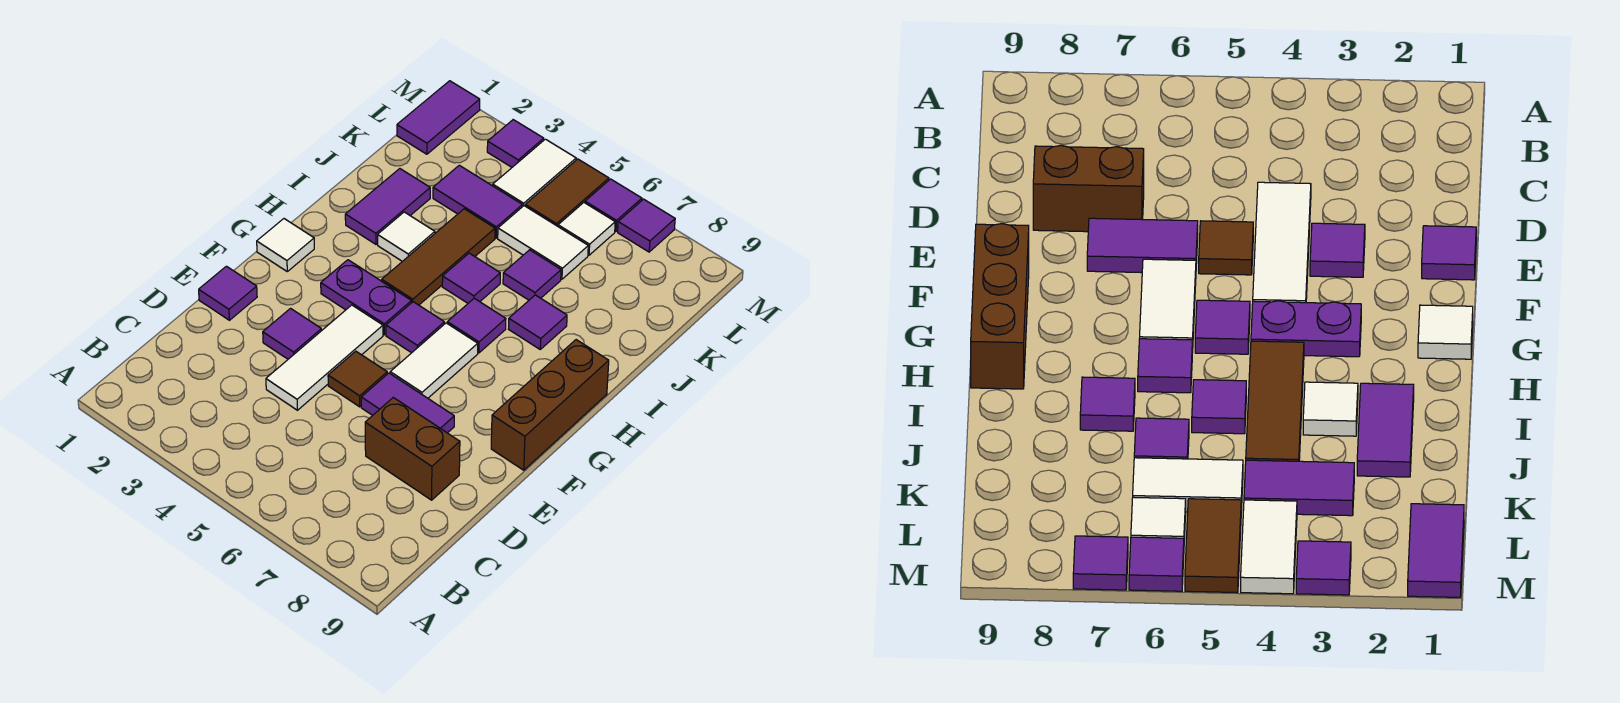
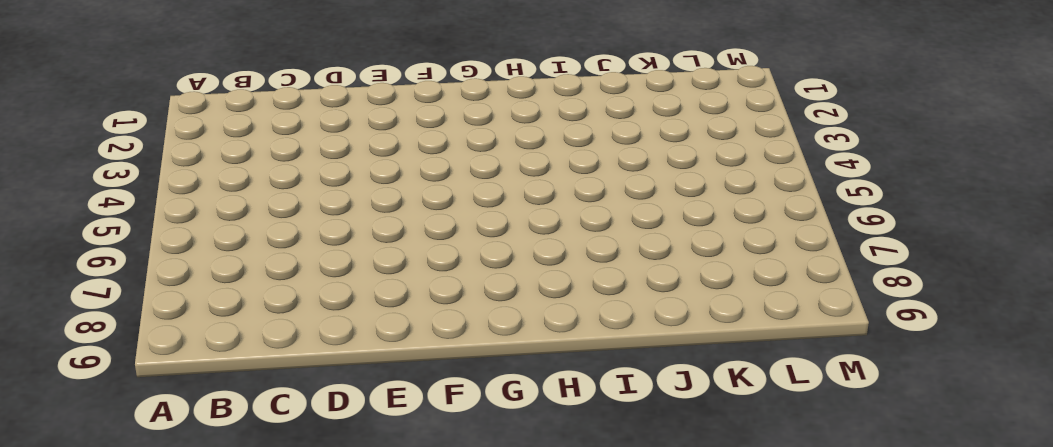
none -> white tile D4:F4 level 1
none -> brown brick D7:D8 level 1
none -> purple tile E1 level 1

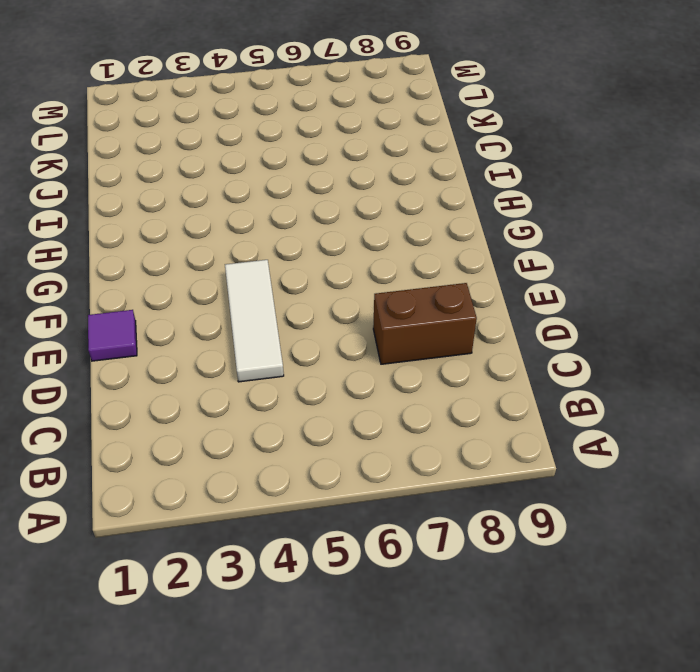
none -> purple tile E3 level 1
none -> brown tile E5 level 1
none -> purple tile E6:E7 level 1

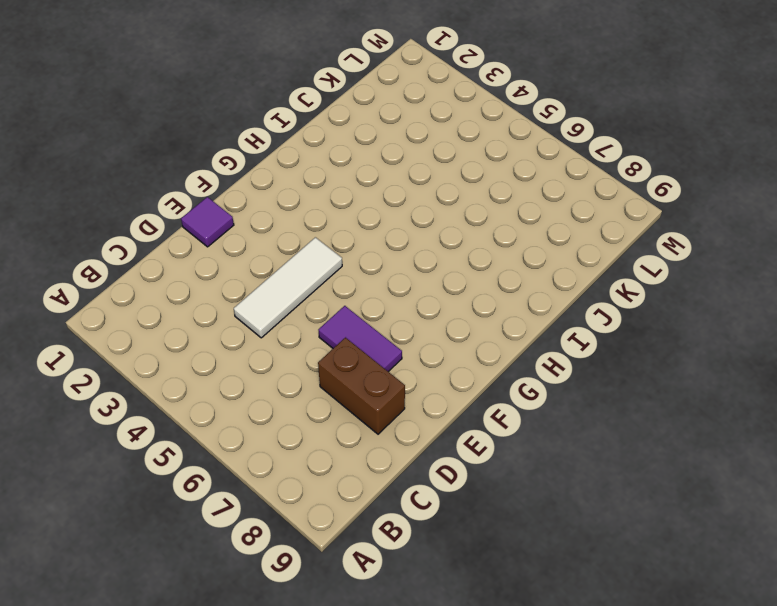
none -> purple tile E3 level 1
none -> brown tile E5 level 1
none -> white tile F6:G6 level 1

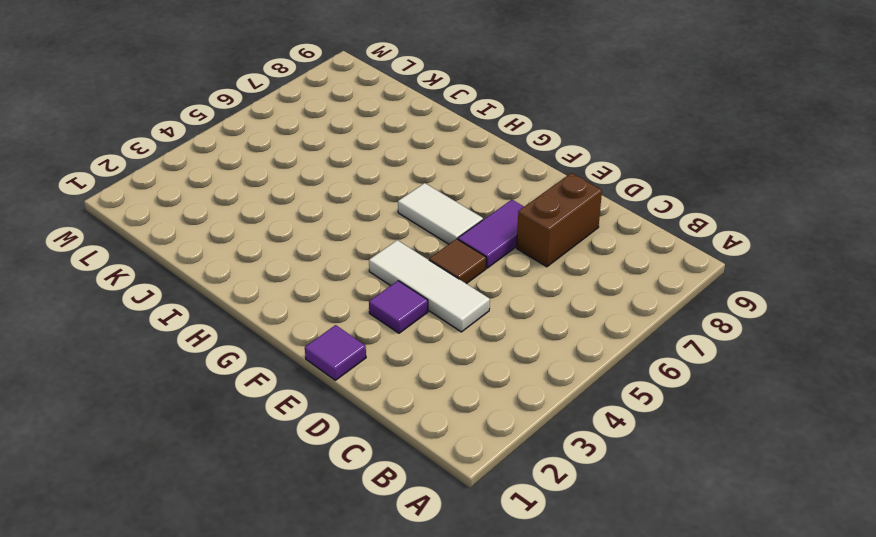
none -> brown brick F9:H9 level 1
none -> white tile G1 level 1
none -> purple plate G3:G4 level 1

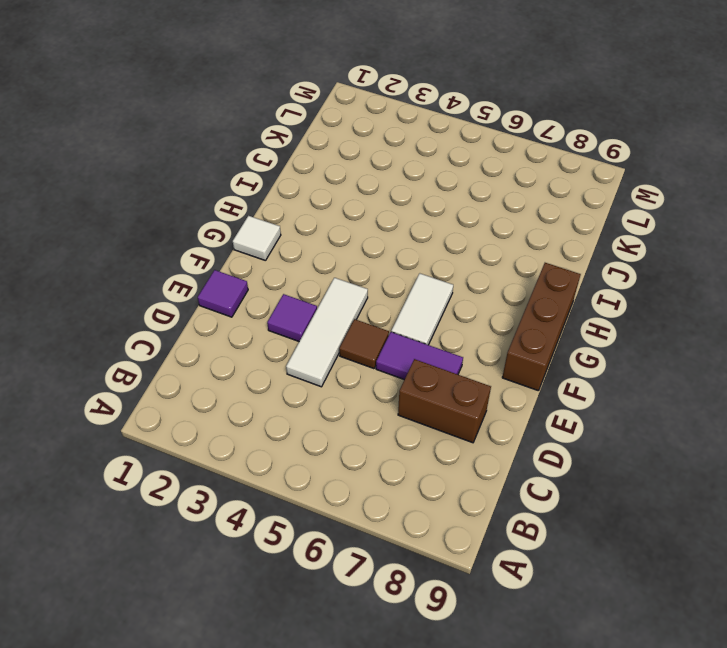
none -> purple plate G3:G4 level 1
none -> purple tile G5 level 1
none -> brown tile H4:J4 level 1

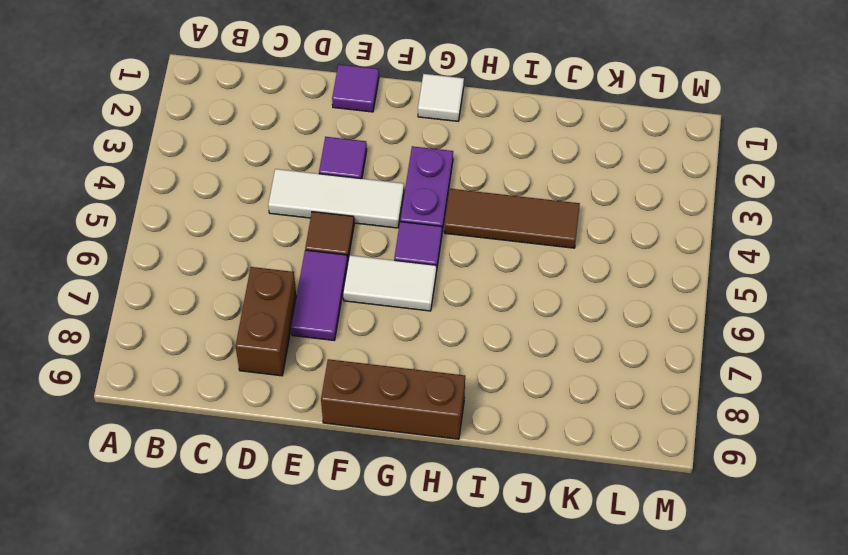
none -> purple tile H6 level 1
none -> purple tile I2:J2 level 1
none -> white tile I3 level 1

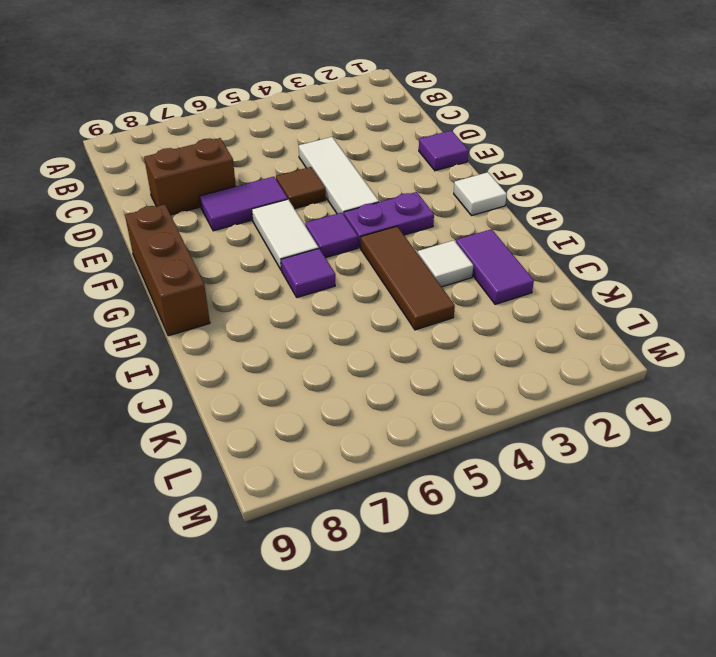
none -> purple tile E3 level 1
none -> purple tile I5 level 1
none -> purple tile I7 level 1

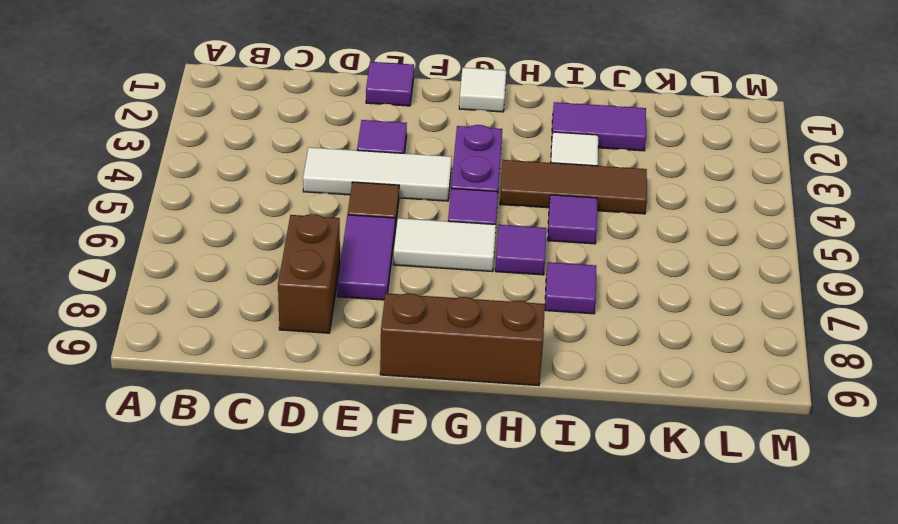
none -> purple tile J6 level 1
none -> purple tile K3:K4 level 1
none -> white tile K5:K6 level 1

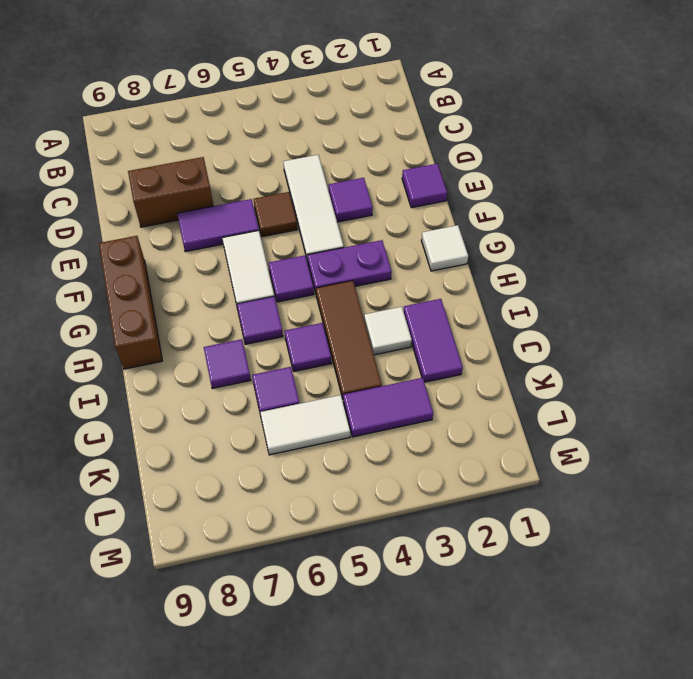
none -> purple tile L1:M1 level 1
none -> white tile L4:M4 level 1
none -> brown tile L5:M5 level 1

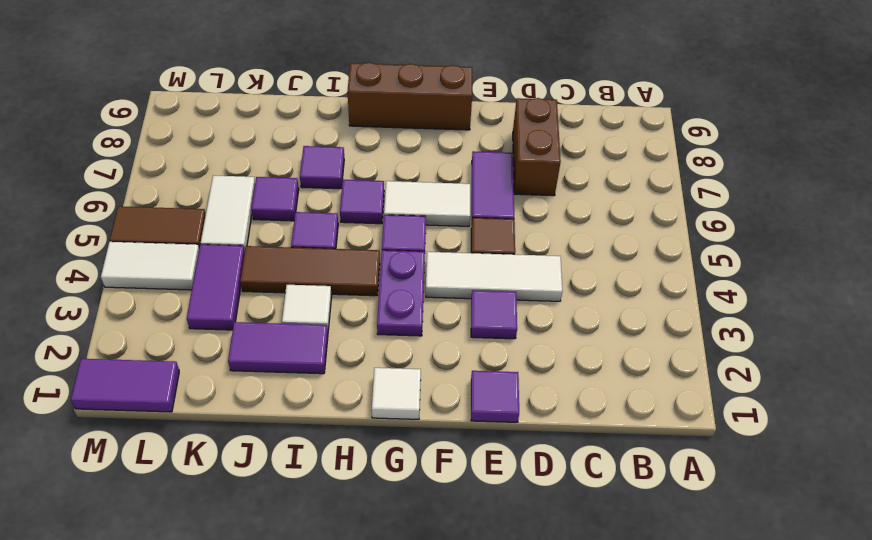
none -> white tile L6 level 1
none -> purple tile M3 level 1
none -> purple tile M6 level 1

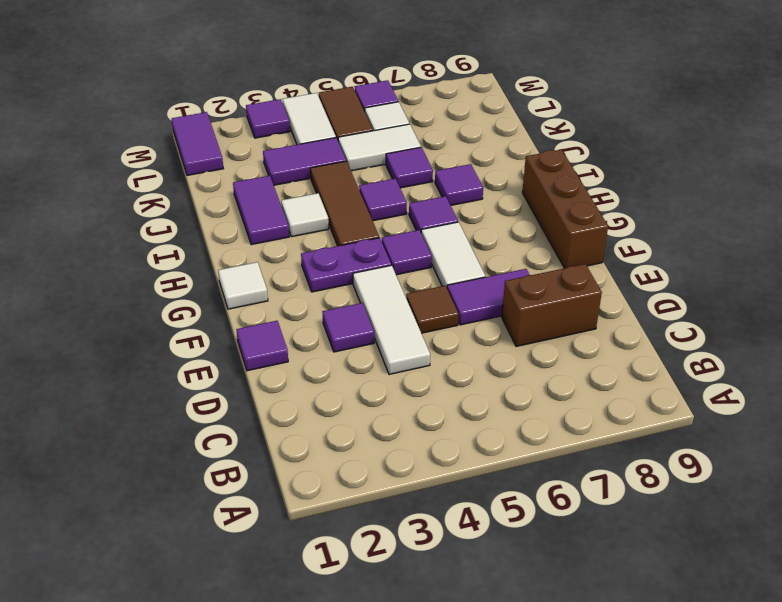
none -> purple tile M7 level 1

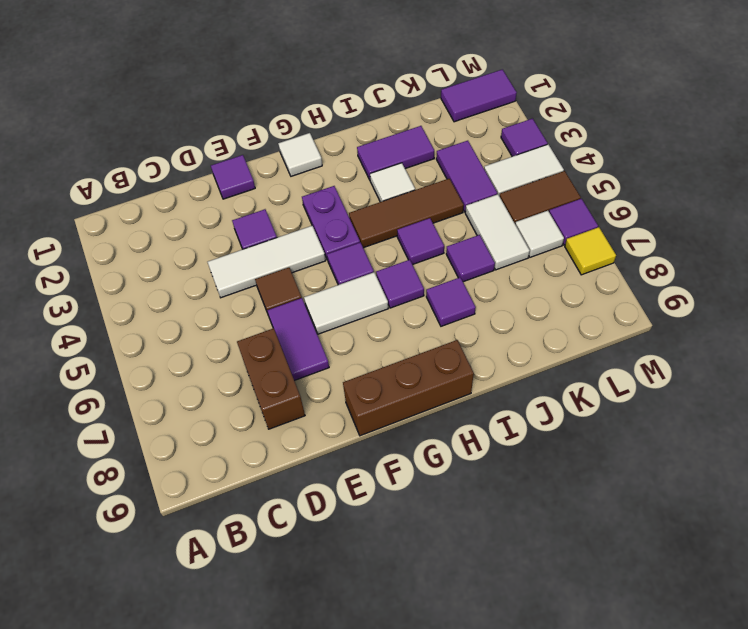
yellow tile M7 level 1 -> purple tile M7 level 1

